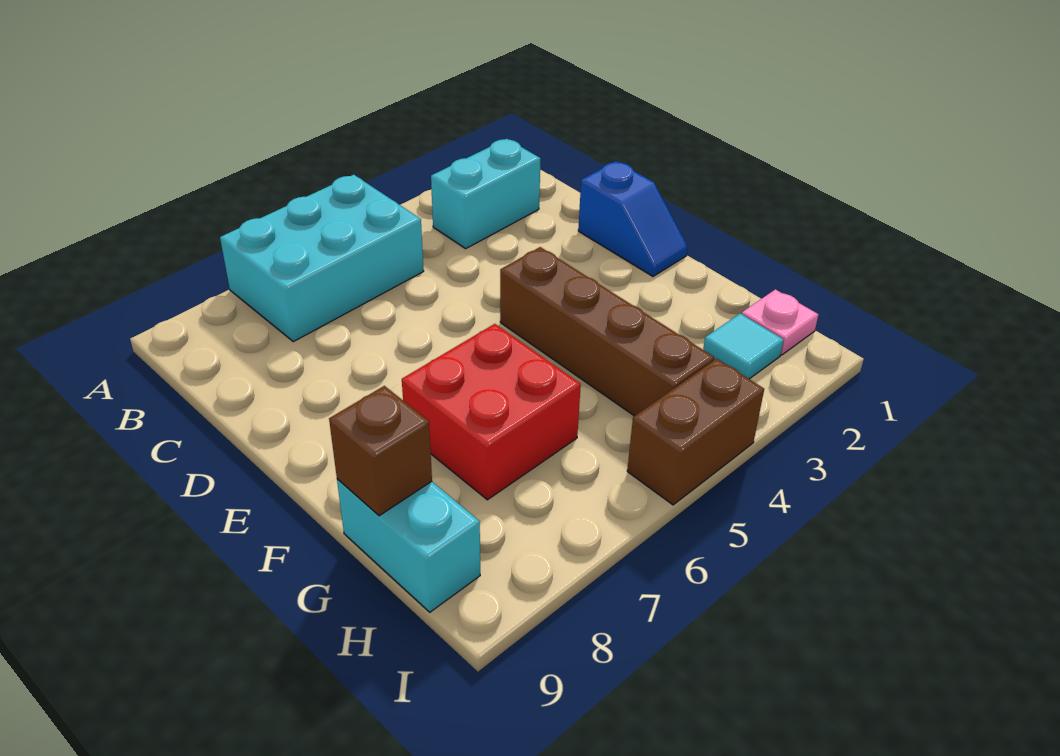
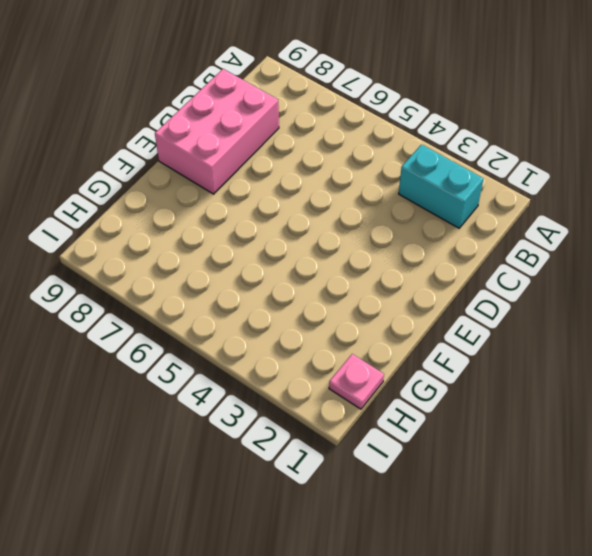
pink brick C8:E9 level 1 -> none
none -> cyan brick A5:B7 level 1
none -> blue slope D1:E1 level 1 top D

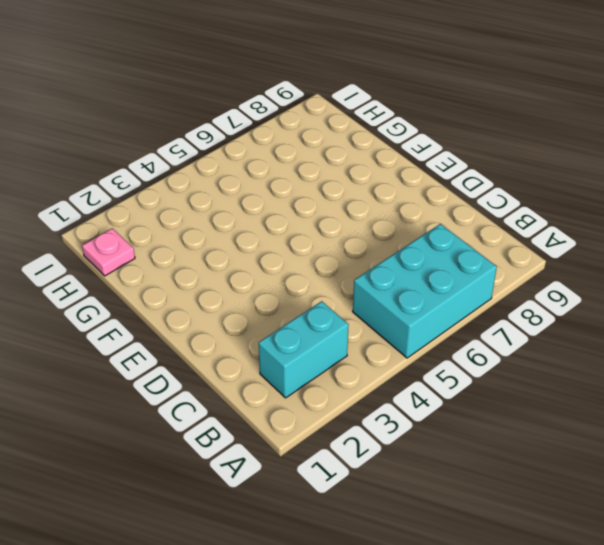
none -> blue slope D1:E1 level 1 top D
none -> brown brick E4:H4 level 1

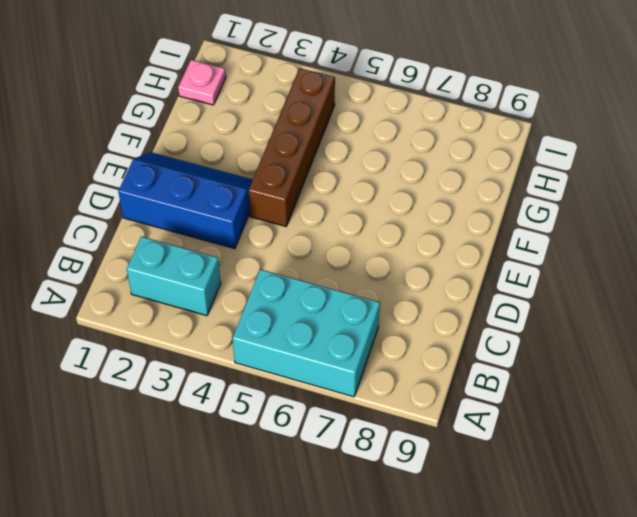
blue slope D1:E3 level 1 top D -> blue slope D1:E1 level 1 top D
none -> red brick F6:G7 level 1
none -> cyan brick G9:H9 level 1

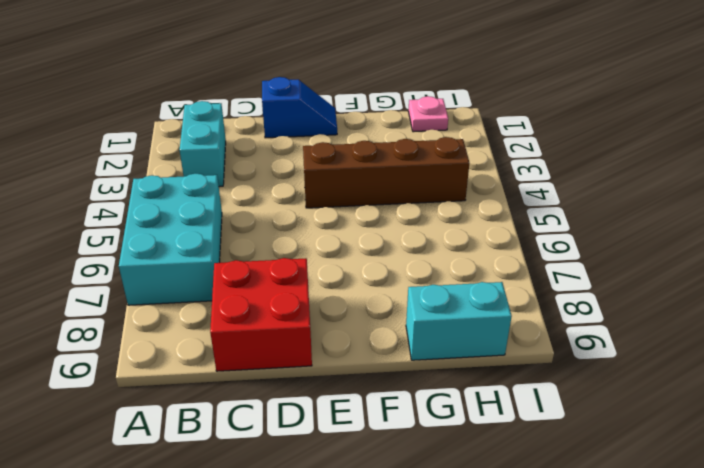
red brick C8:D9 level 1 -> red brick F6:G7 level 1
none -> cyan tile H2 level 1
none -> brown brick I4:I5 level 1

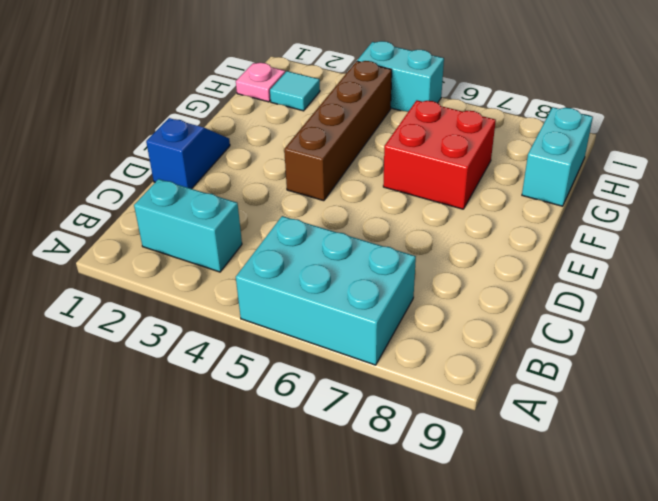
cyan brick I4:I5 level 1 -> brown brick I4:I5 level 1
none -> brown brick G9 level 2

